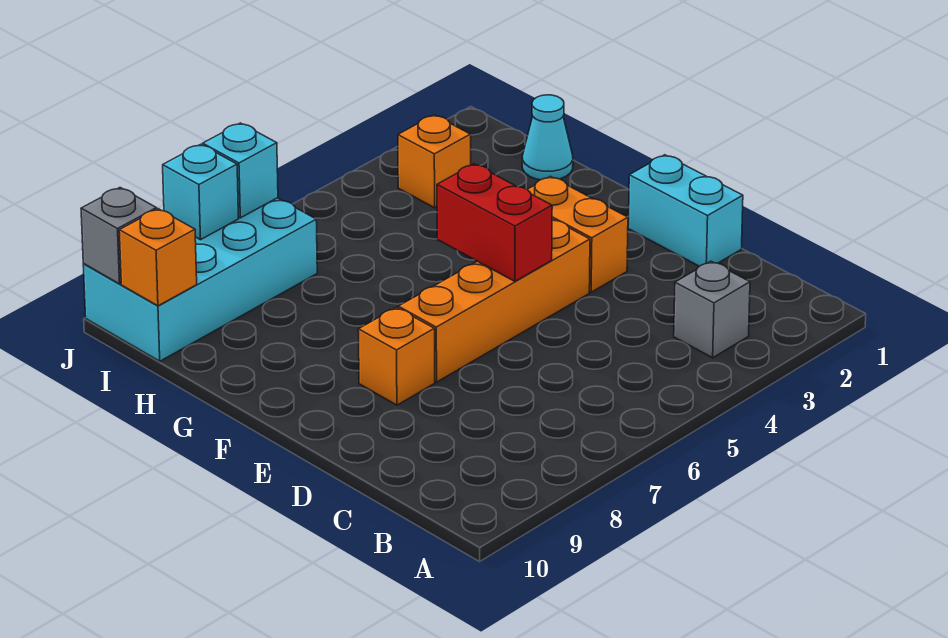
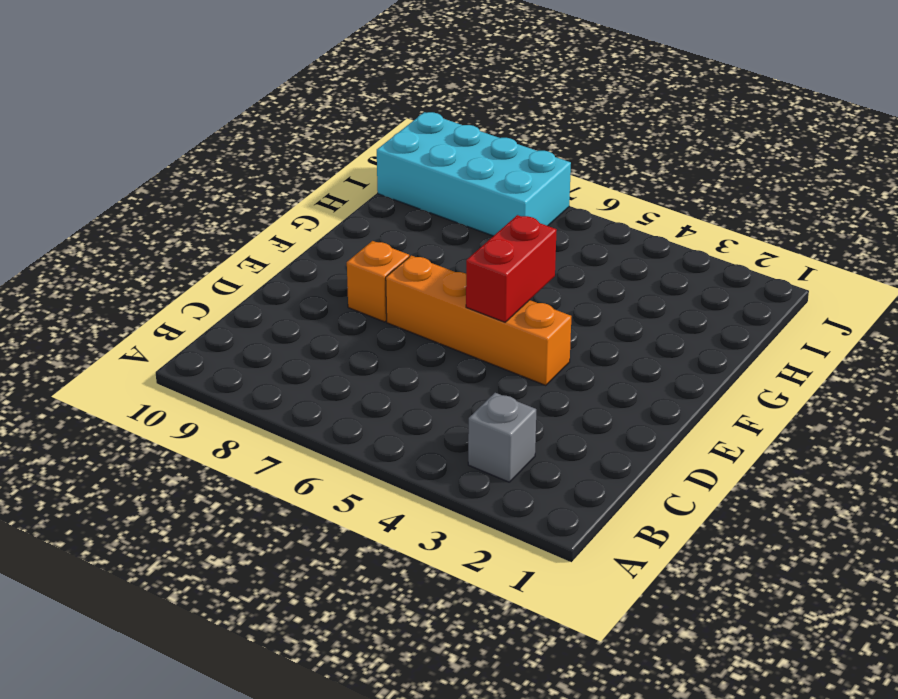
none -> cyan brick D1:E1 level 1
none -> orange brick E3:F3 level 1
none -> cyan cone H1 level 1

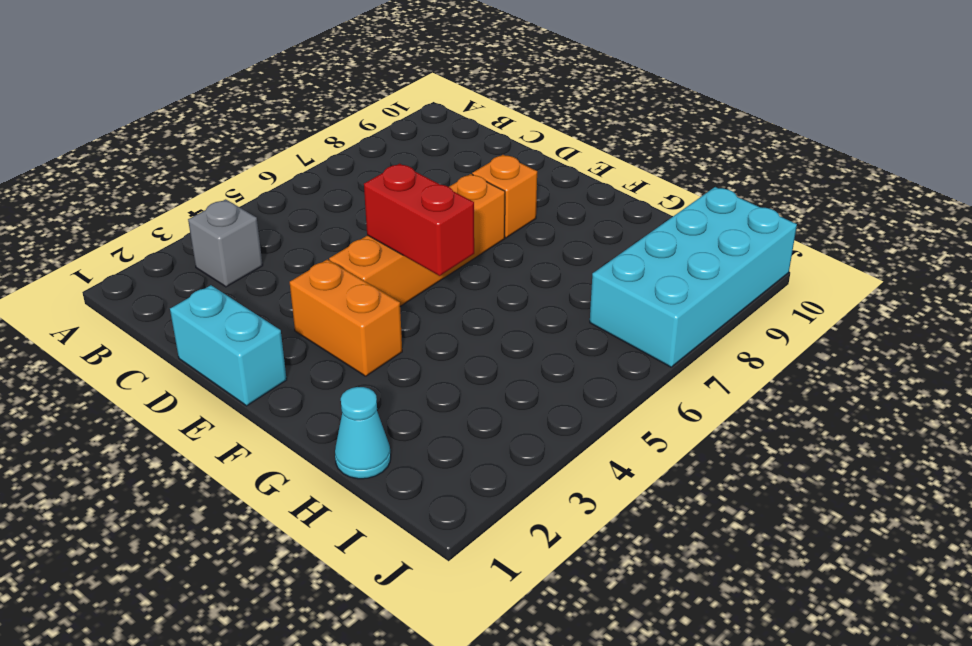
none -> orange brick I3 level 1
none -> orange brick I10 level 2
none -> cyan brick J7 level 2

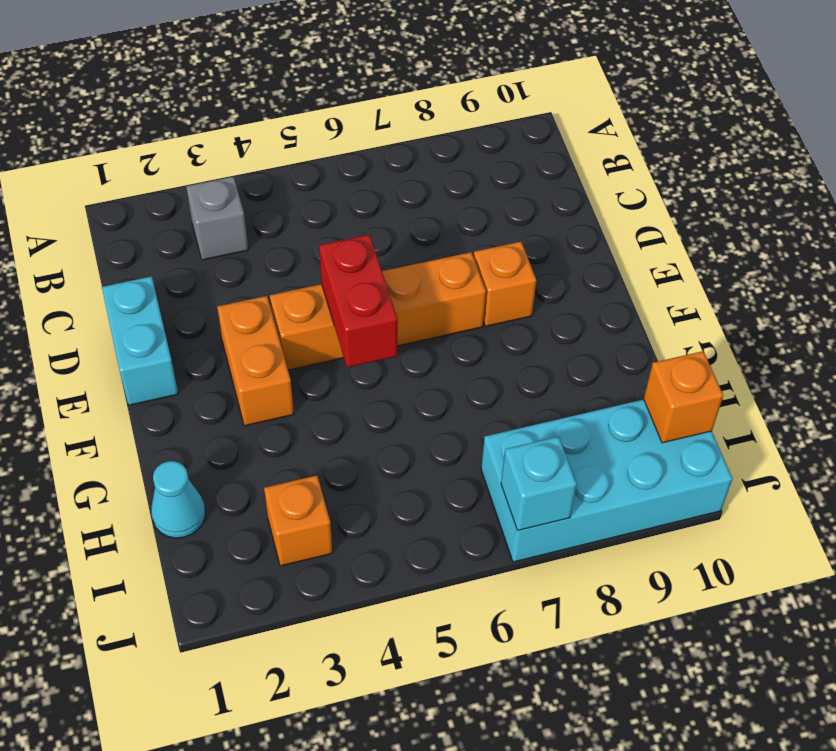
none -> cyan brick J8 level 2
none -> grey brick J10 level 2

